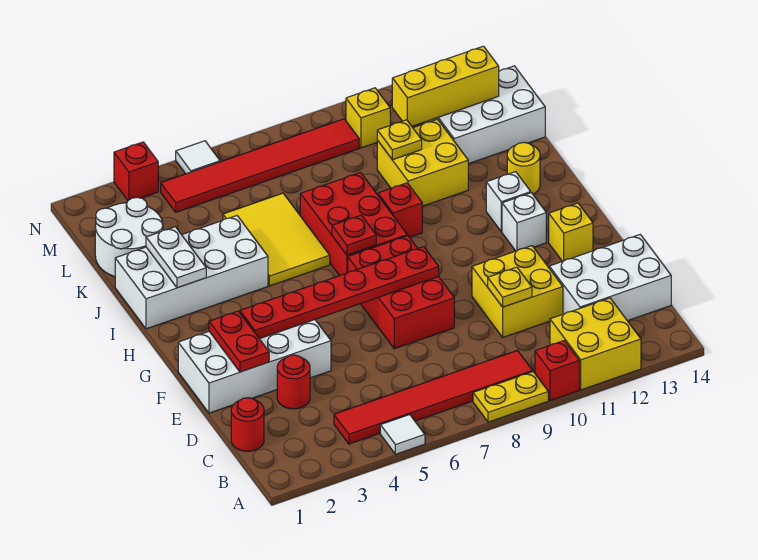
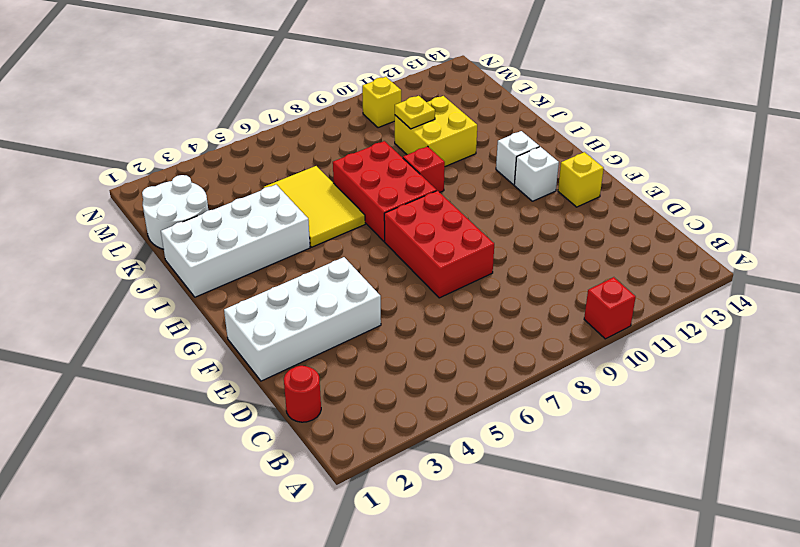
none -> white tile A5 level 1
none -> yellow plate A8:A9 level 1
none -> yellow brick A11:B12 level 1
none -> red tile B4:B9 level 1

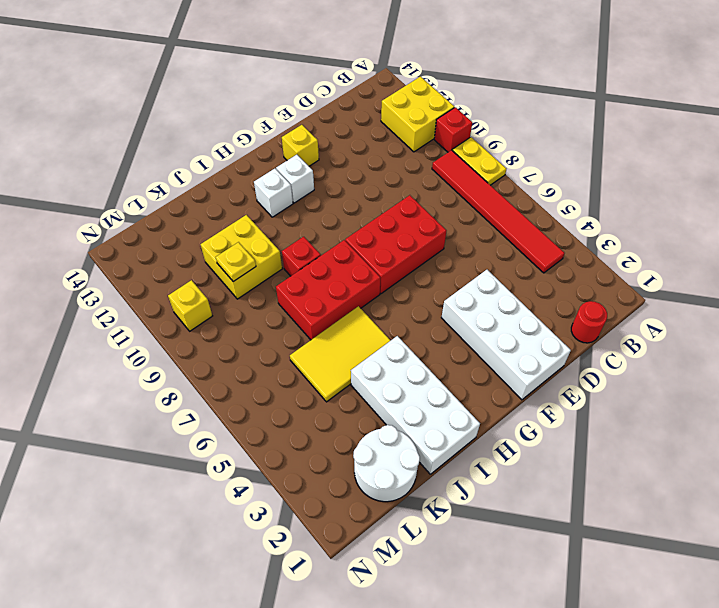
none -> white tile A5 level 1
none -> white brick C12:D14 level 1
none -> red round brick D3 level 1
none -> yellow brick D10:E11 level 1

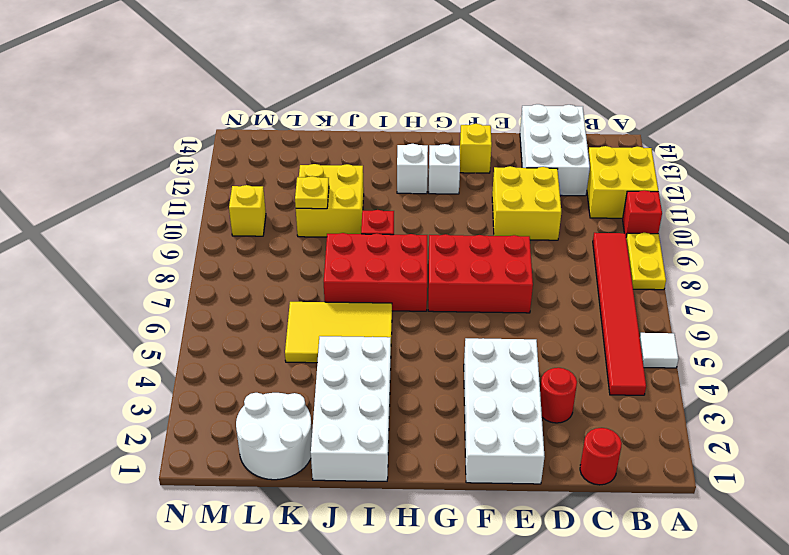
none -> yellow round brick I13 level 1
none -> white brick K12:L14 level 1
none -> red tile M4:M9 level 1
none -> red brick N3 level 1

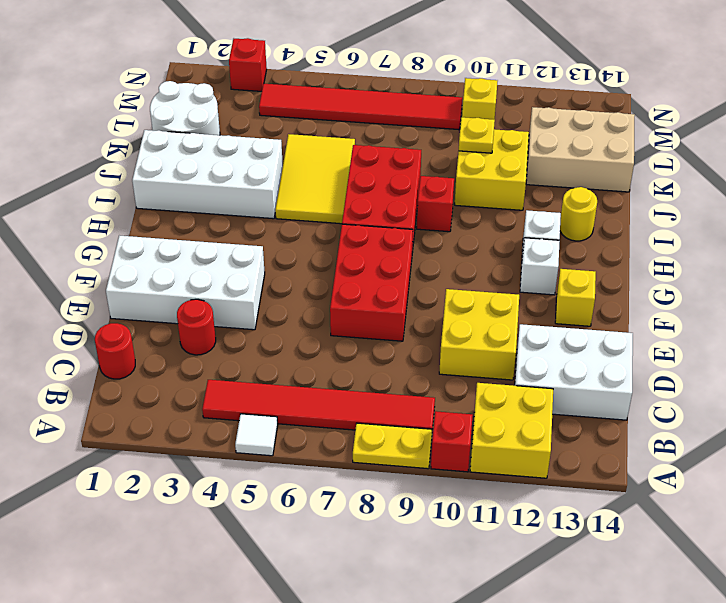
tan brick K12:L14 level 1 -> white brick K12:L14 level 1
none -> white tile N5 level 1
none -> yellow plate D10 level 2
none -> red plate E2:F2 level 2
none -> red plate F3:F8 level 2

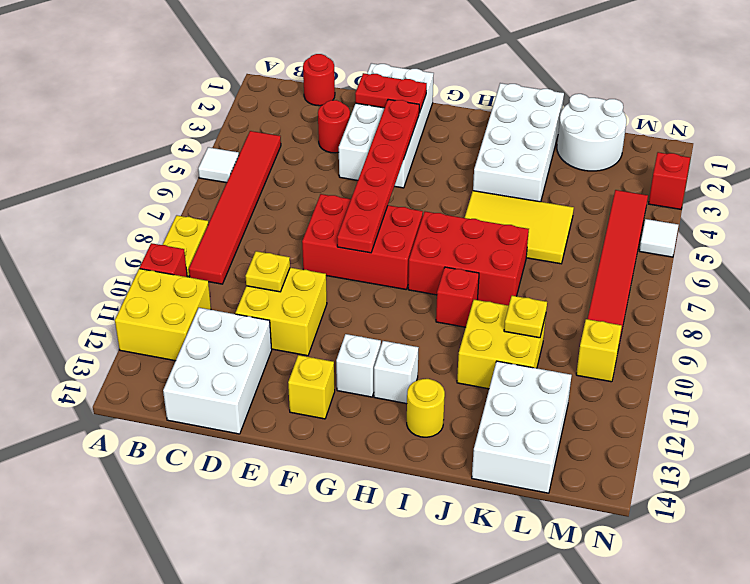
none -> red plate H7 level 2
none -> white plate I2:J2 level 2
none -> yellow brick L11:L13 level 2

